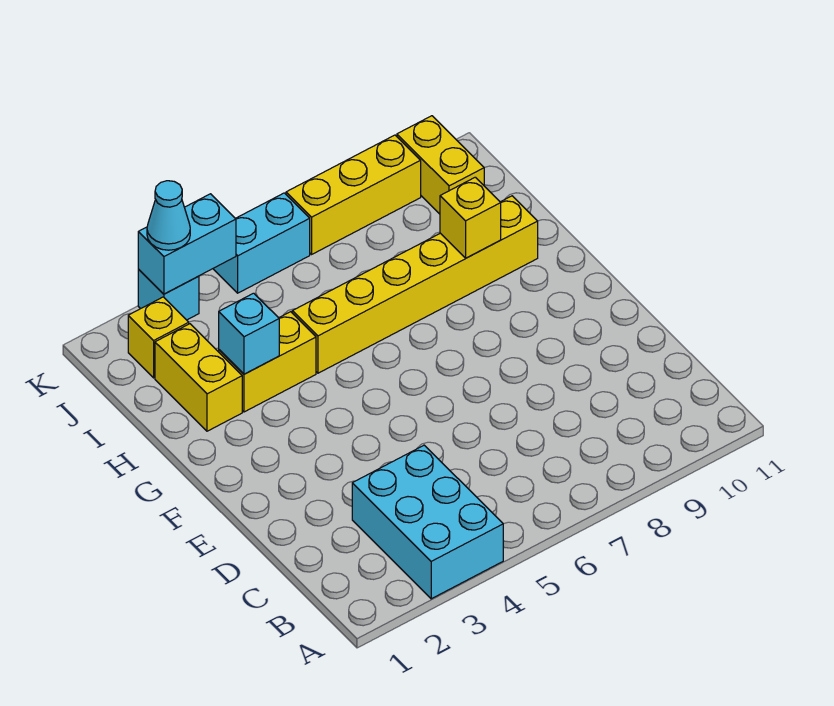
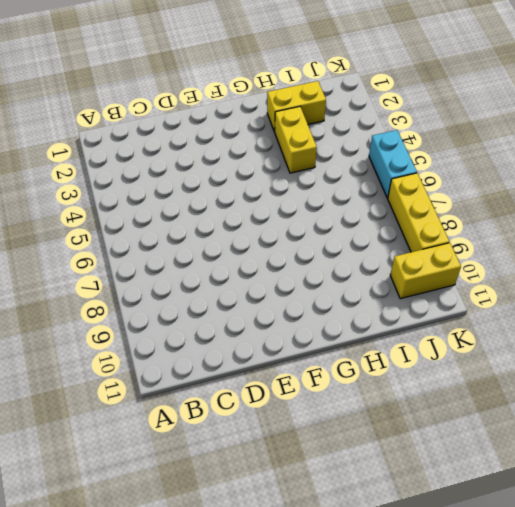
none -> cyan brick A3:C4 level 1
none -> yellow brick H5:H10 level 1
none -> yellow brick J2 level 1

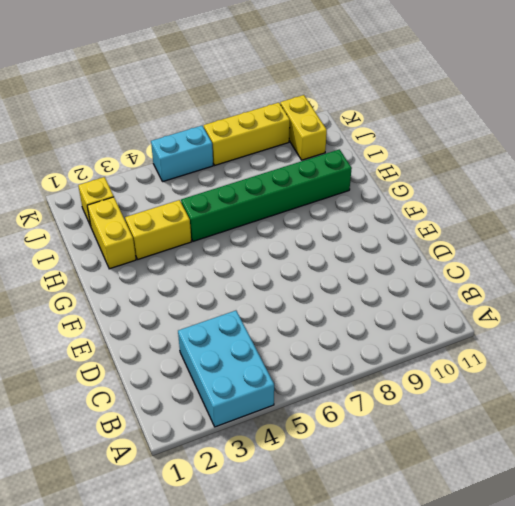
green brick H5:H10 level 1 -> yellow brick H5:H10 level 1
none -> cyan brick K3 level 1
none -> cyan brick H3 level 2
none -> yellow brick H9 level 2

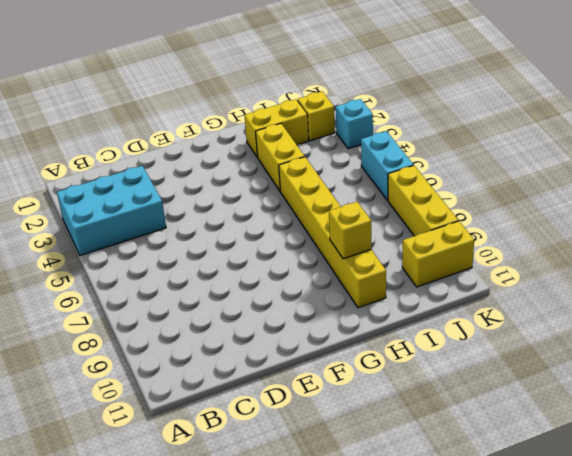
none -> cyan brick H3 level 2
none -> cyan brick K3:K4 level 2
none -> cyan cone K3 level 3

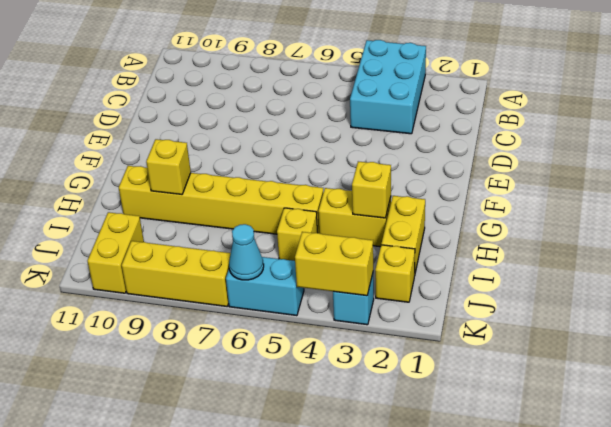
yellow brick H3 level 2 -> cyan brick H3 level 2
yellow brick I5 level 1 -> none
yellow brick K3:K4 level 2 -> cyan brick K3:K4 level 2
cyan cone K6 level 2 -> cyan cone K3 level 3

